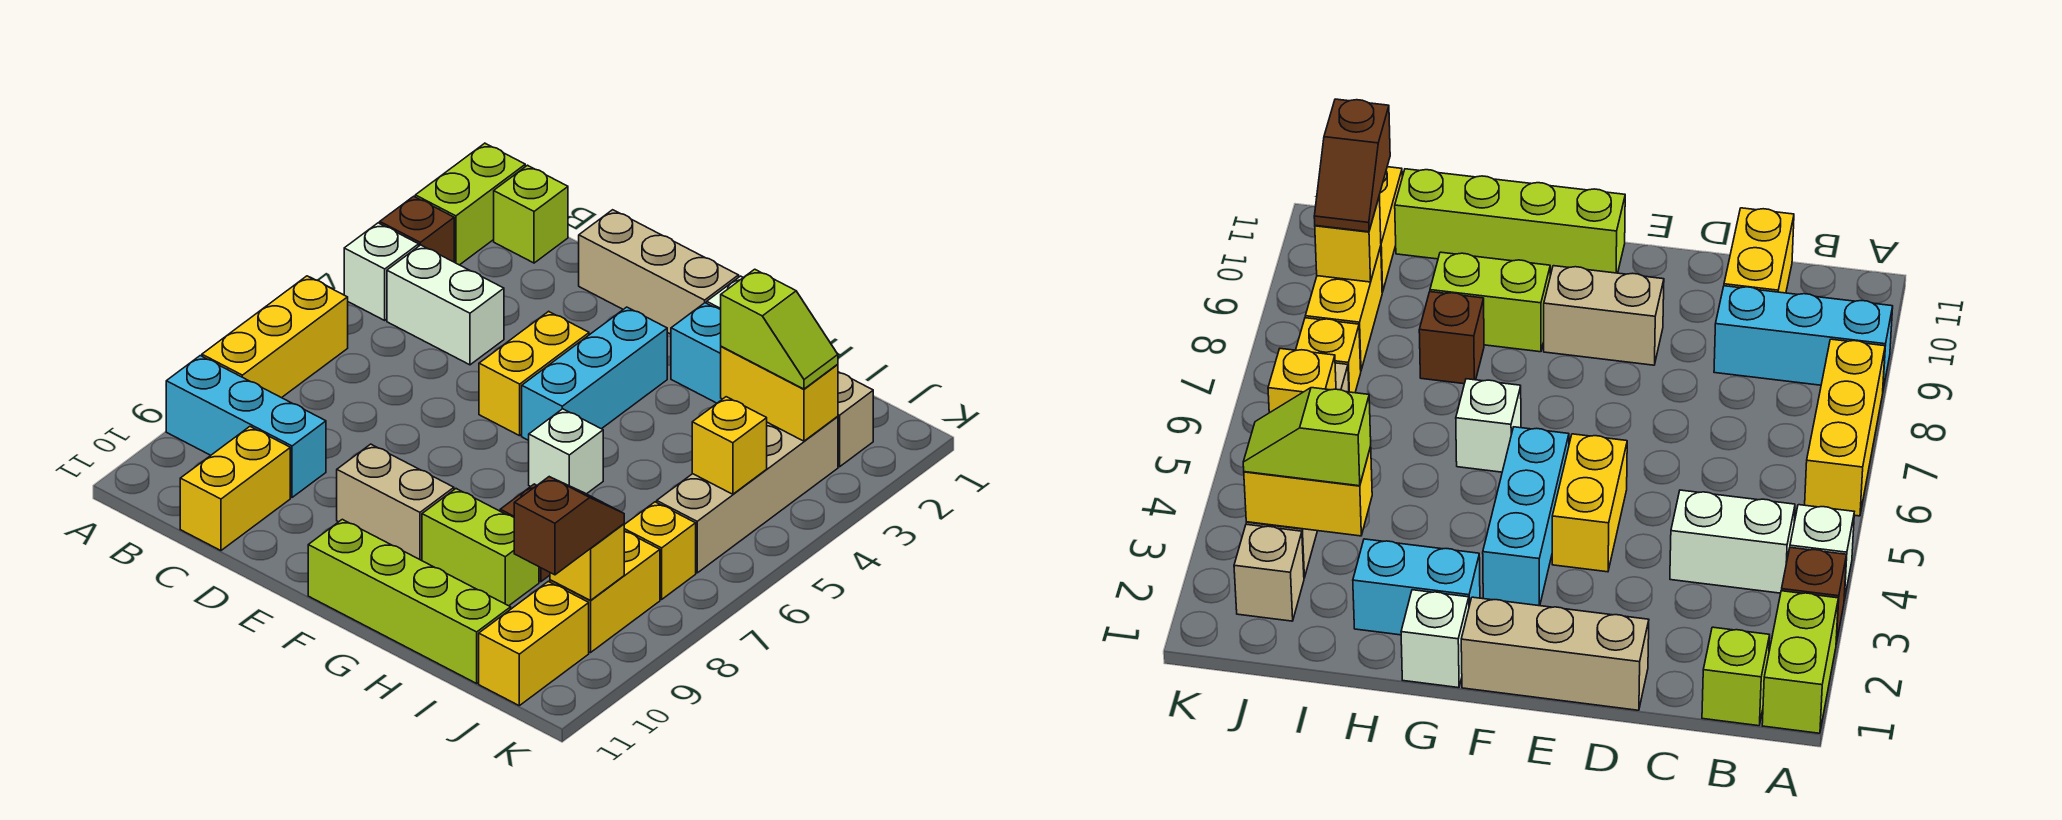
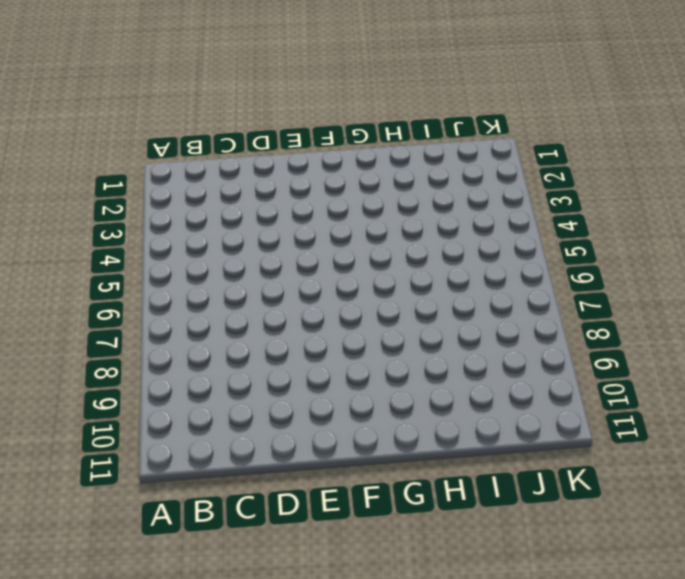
none -> lime brick A1:A2 level 1
none -> brown brick A3 level 1
none -> white brick A4 level 1

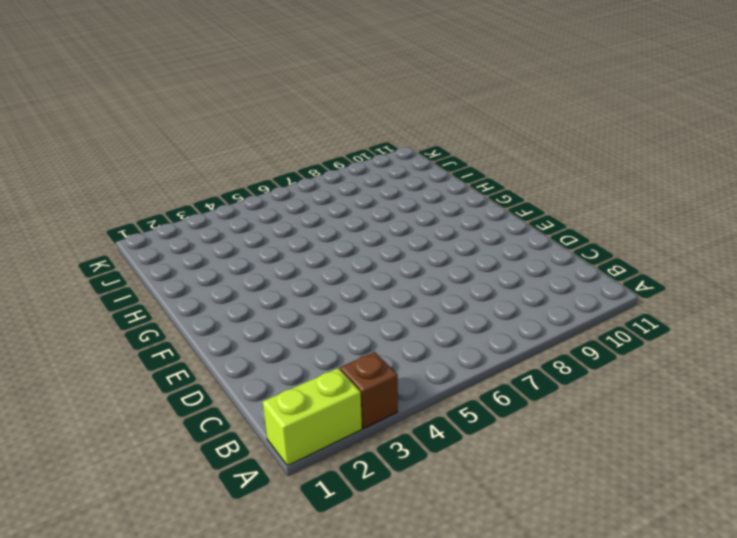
none -> white brick A4 level 1
none -> yellow brick A6:A8 level 1
none -> cyan brick A9:C9 level 1

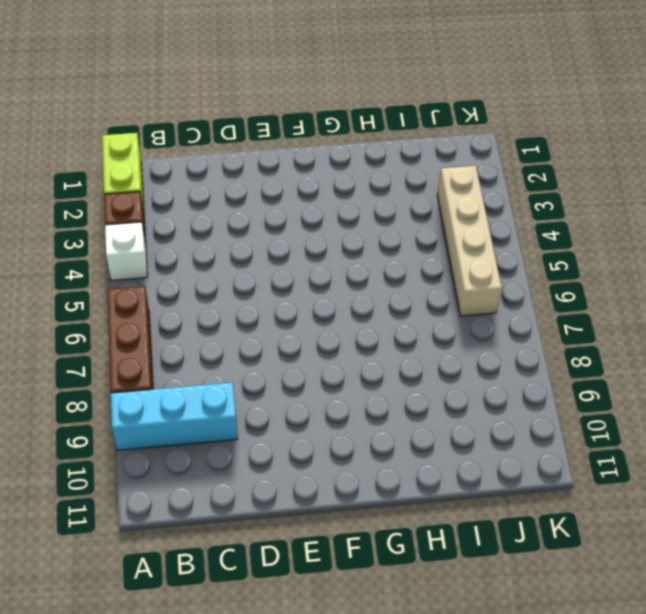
brown brick A6:A8 level 1 -> yellow brick A6:A8 level 1
none -> lime brick B1 level 1
none -> white brick B4:C4 level 1
none -> yellow brick C10:C11 level 1

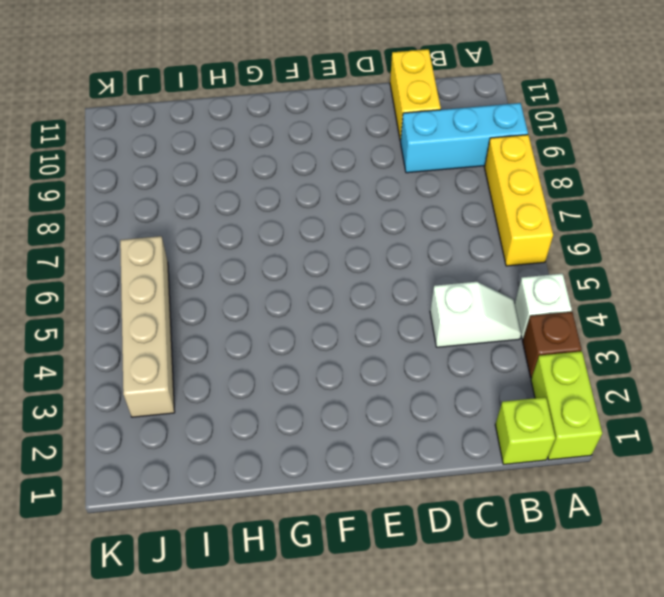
white slope B4:C4 level 1 top C -> white brick B4:C4 level 1
none -> tan brick D1:F1 level 1
none -> yellow brick E4:E5 level 1
none -> tan brick E9:F9 level 1

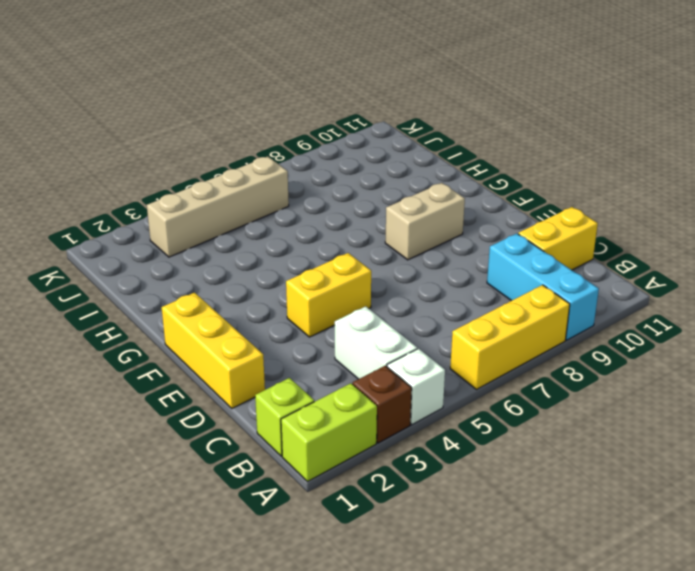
yellow brick D1:F1 level 1 -> tan brick D1:F1 level 1
tan brick F8:F9 level 1 -> tan brick E9:F9 level 1
none -> cyan brick F3:F5 level 1
none -> lime brick F11:I11 level 1
none -> white brick G1 level 1

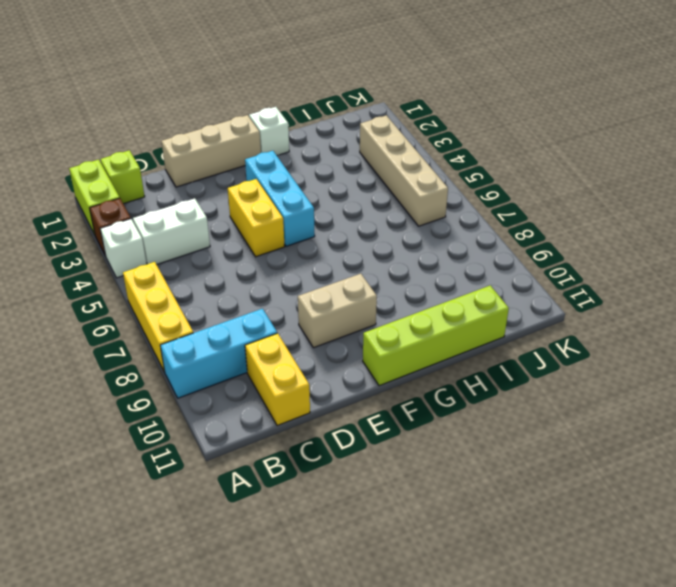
none -> cyan brick G2:H2 level 1
none -> white brick G6 level 1
none -> lime brick G9:H9 level 1

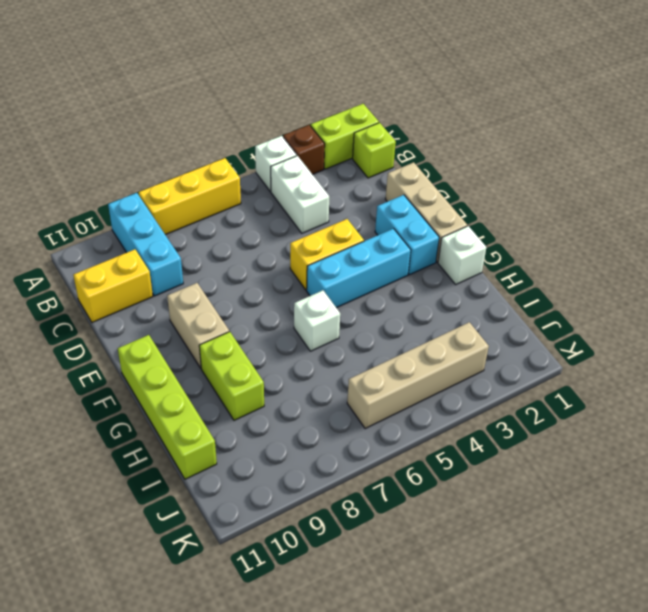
cyan brick E2:F2 level 1 -> cyan brick G2:H2 level 1
none -> brown brick H8 level 1
none -> tan brick J2 level 1
none -> yellow brick J7 level 1

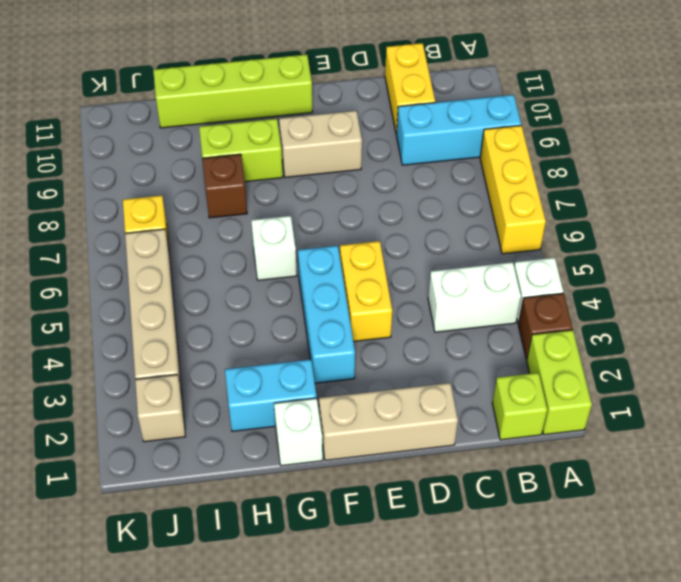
none -> yellow brick J8:J9 level 1
none -> yellow brick J10:J11 level 1
none -> yellow brick I3:J3 level 2

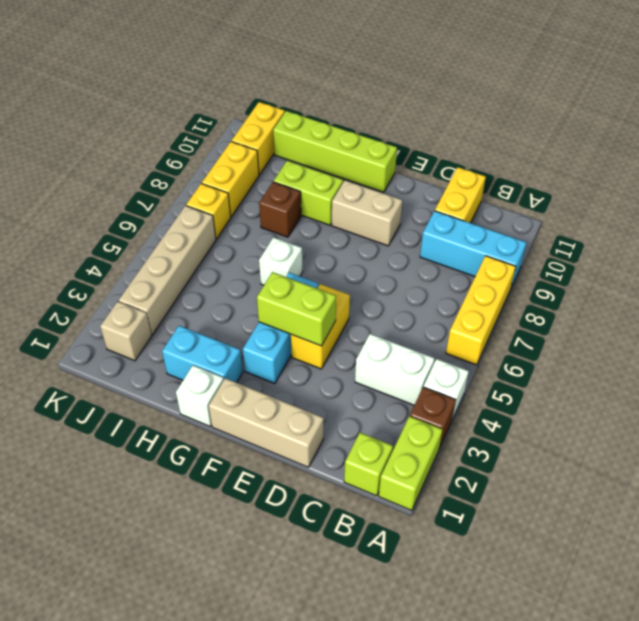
lime brick E4:F4 level 2 -> none
none -> yellow brick I3:J3 level 2
none -> yellow brick J5 level 2
none -> yellow brick J9 level 2

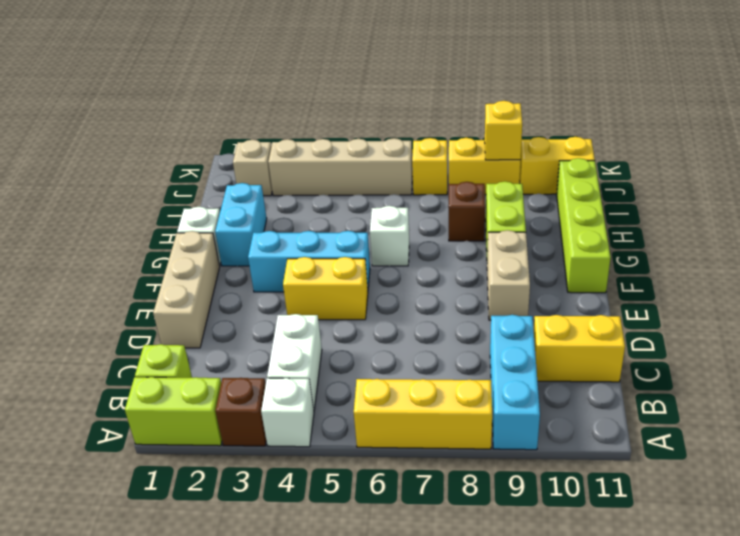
none -> yellow brick I3:J3 level 2
none -> yellow brick J5 level 2
none -> lime slope I3:J3 level 3 top I

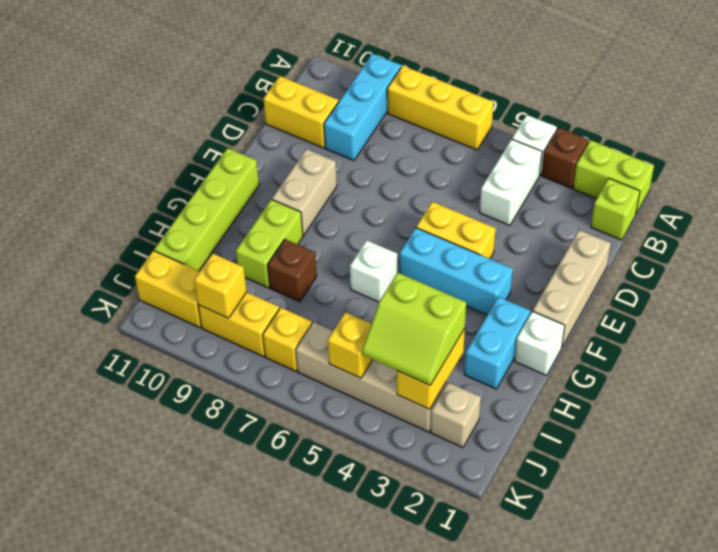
lime slope I3:J4 level 3 top I -> lime slope I3:J3 level 3 top I
none -> brown slope J9:J10 level 3 top 10

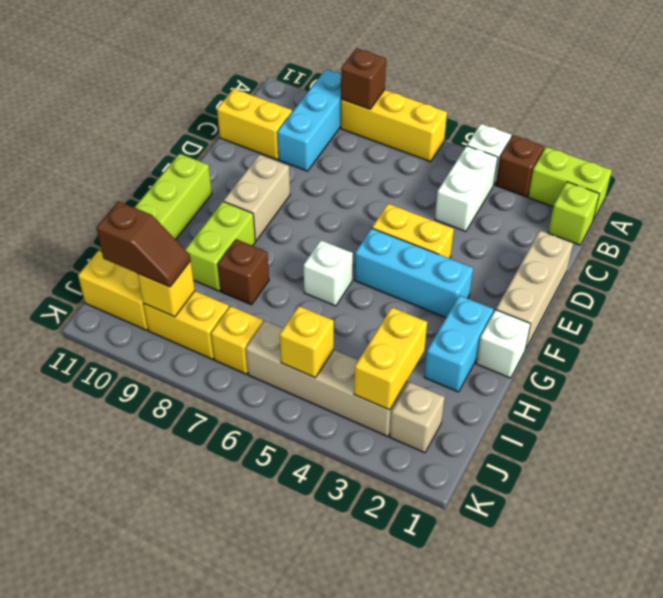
brown brick A8 level 2 -> none
none -> lime slope I3:J3 level 3 top I

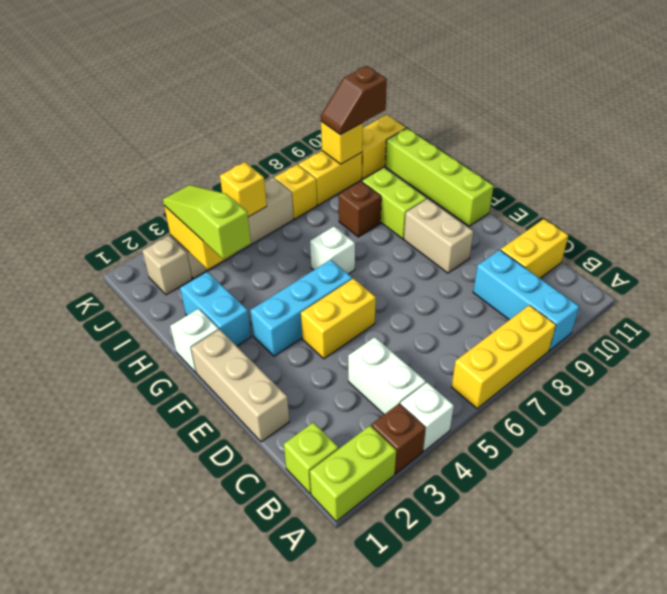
lime slope H3:J3 level 3 top H -> lime slope I3:J3 level 3 top I

